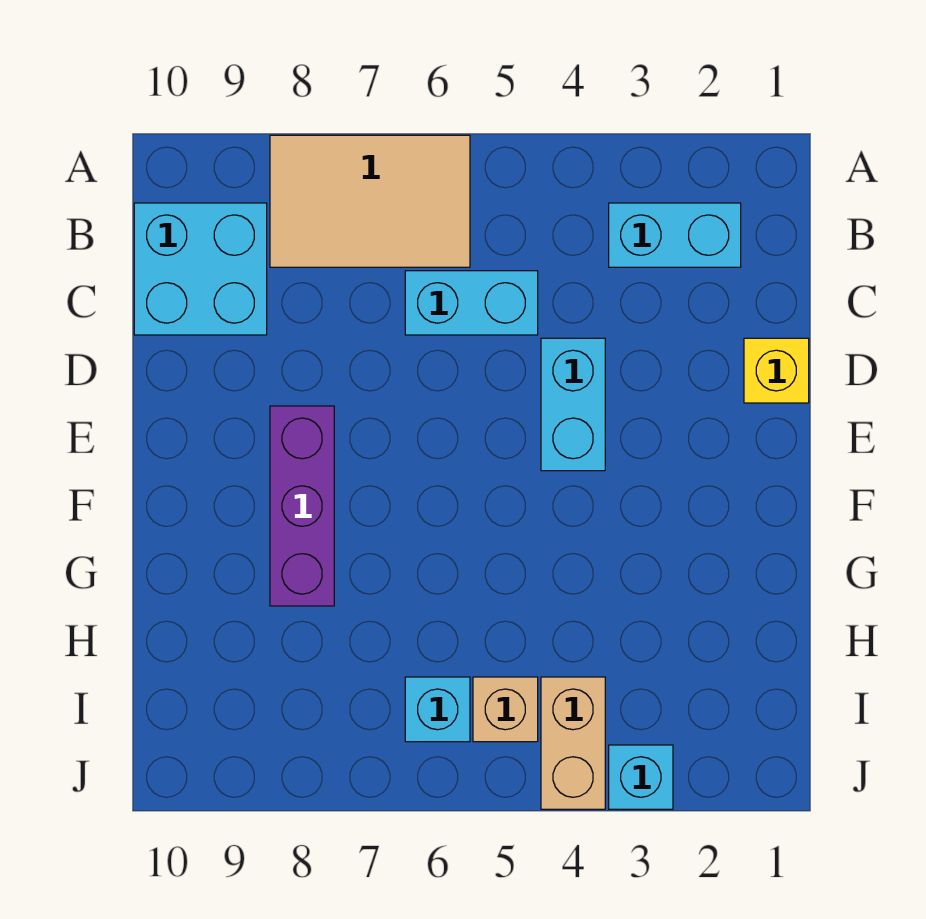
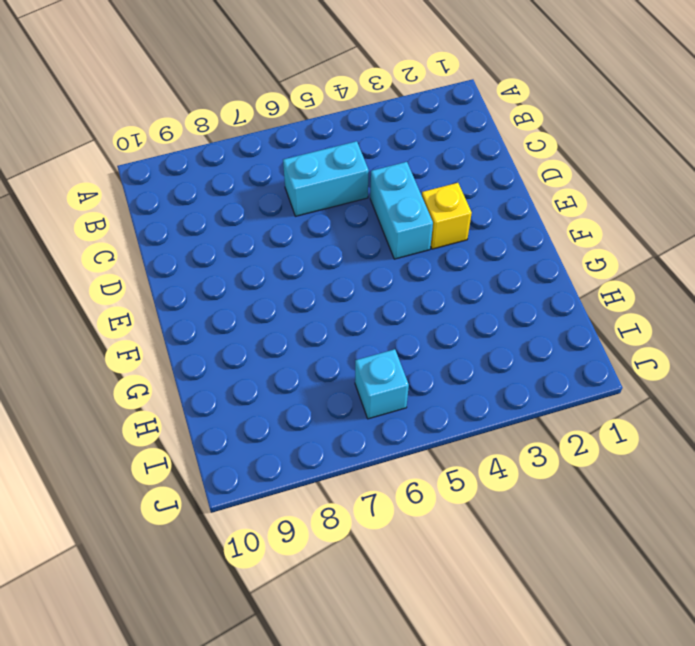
yellow brick E3 level 1 -> yellow brick D1 level 1
none -> tan tile A6:B8 level 1
none -> cyan brick B2:B3 level 1

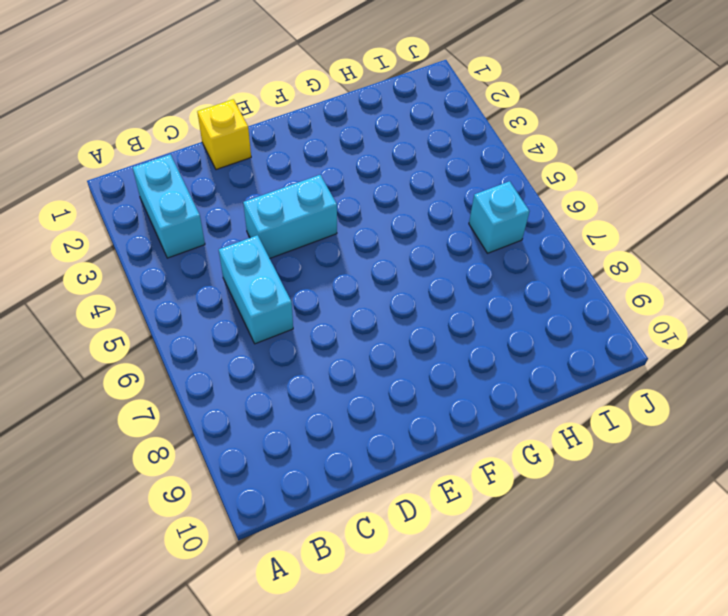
none -> tan tile A6:B8 level 1
none -> cyan brick B9:C10 level 1

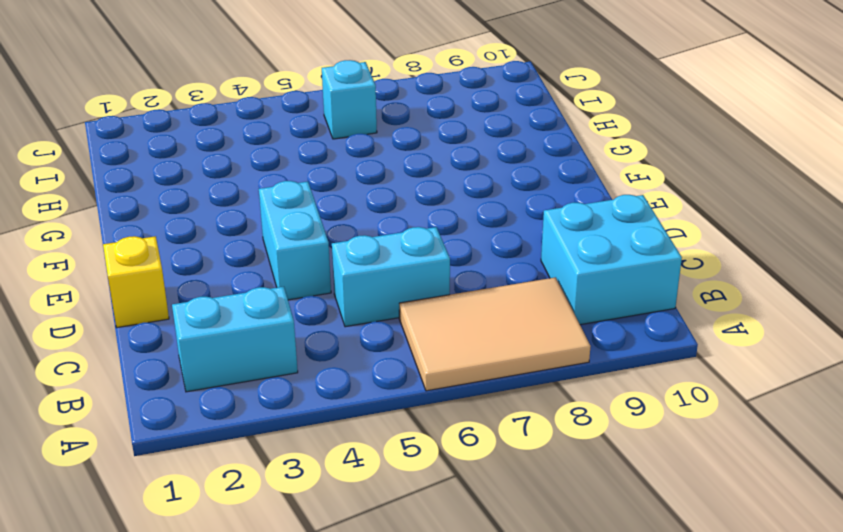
none -> purple brick E8:G8 level 1
none -> tan brick I4:J4 level 1

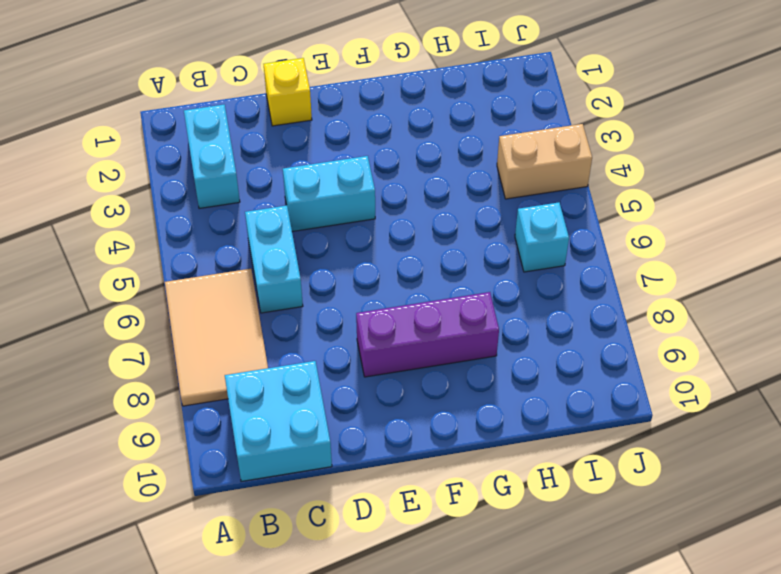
none -> tan brick I5 level 1
none -> cyan brick J3 level 1

